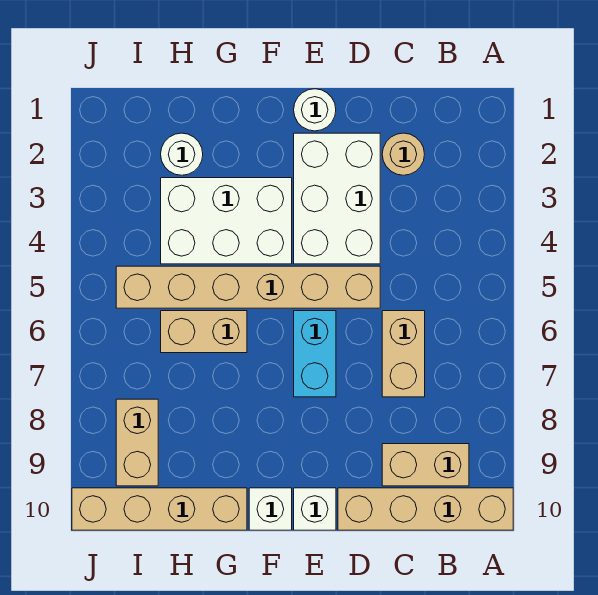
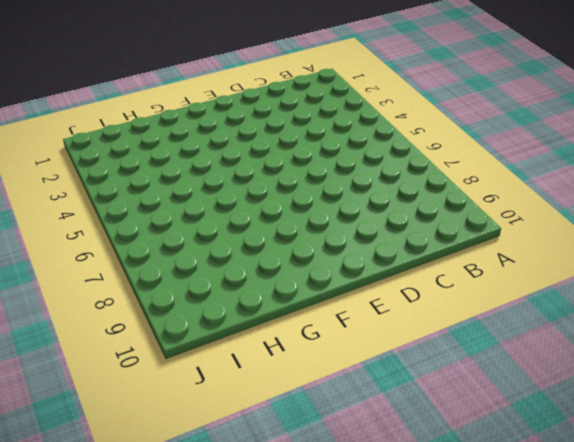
none -> tan brick A10:D10 level 1
none -> tan brick B9:C9 level 1
none -> tan round brick C2 level 1

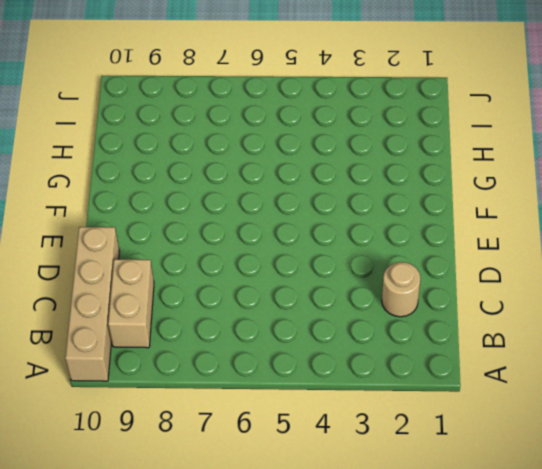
none -> tan brick C6:C7 level 1
none -> white brick D2:E4 level 1
none -> tan brick D5:I5 level 1

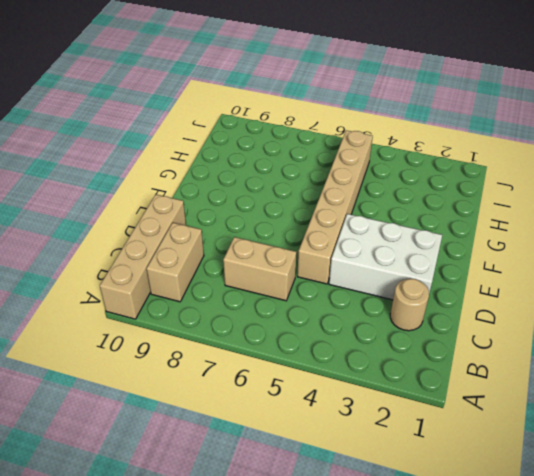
none -> white round brick E1 level 1
none -> cyan brick E6:E7 level 1
none -> white brick E10 level 1

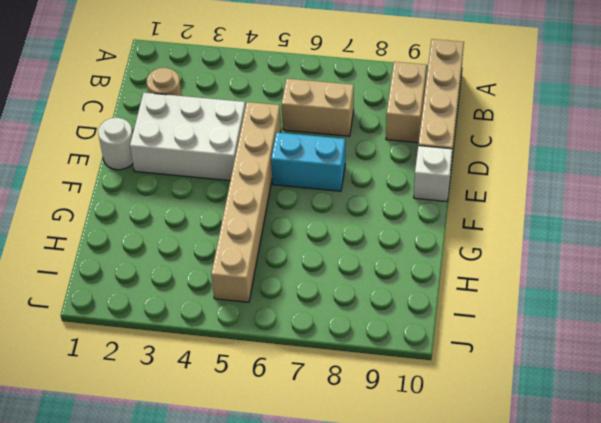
none -> white brick F3:H4 level 1
none -> white brick F10 level 1
none -> tan brick G6:H6 level 1

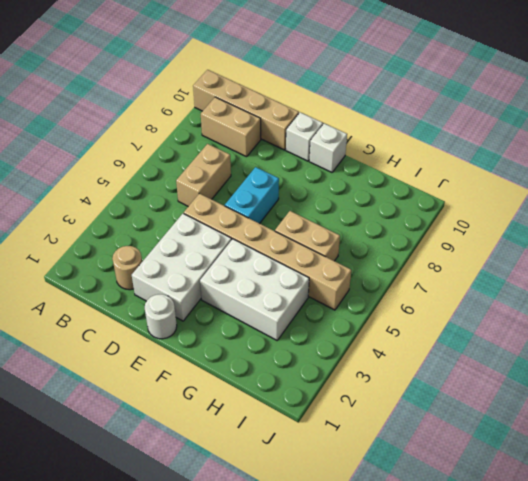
none -> tan brick G10:J10 level 1
none -> white round brick H2 level 1
none -> tan brick I8:I9 level 1

